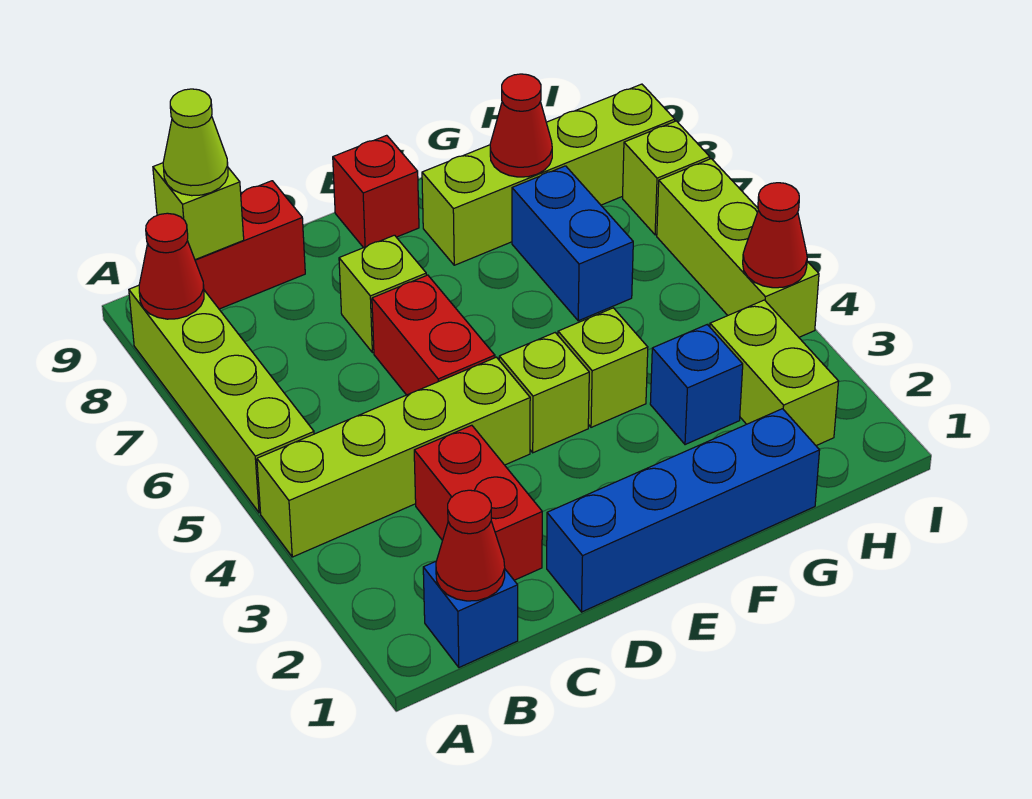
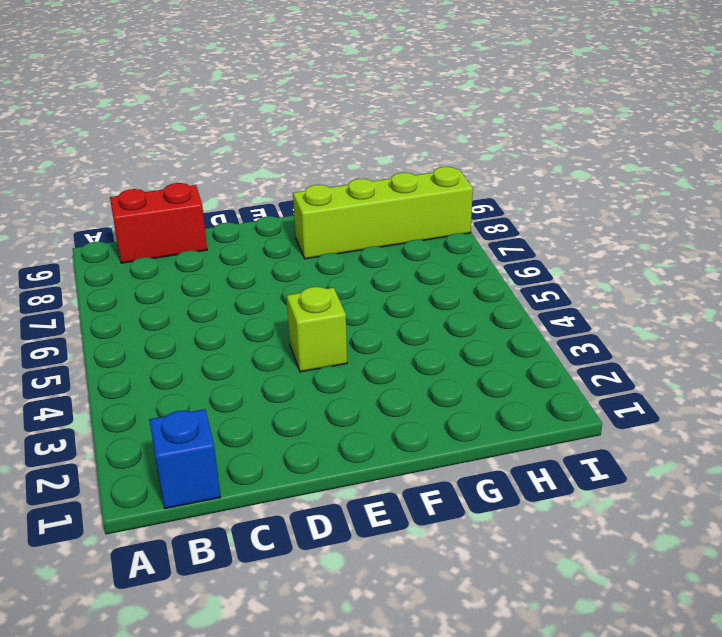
none -> lime brick A4:D4 level 1
none -> lime brick A5:A8 level 1
none -> red brick C2:C3 level 1

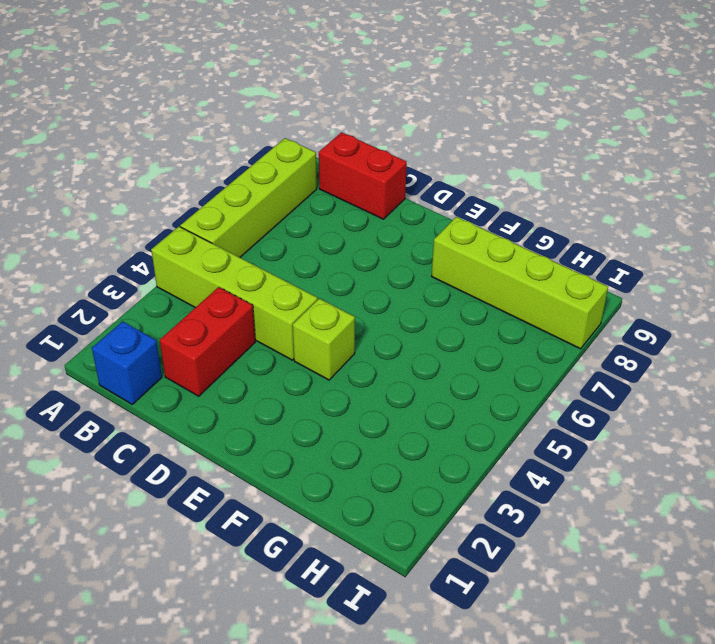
none -> blue brick D1:G1 level 1
none -> red brick D5:D6 level 1
none -> lime brick D7 level 1

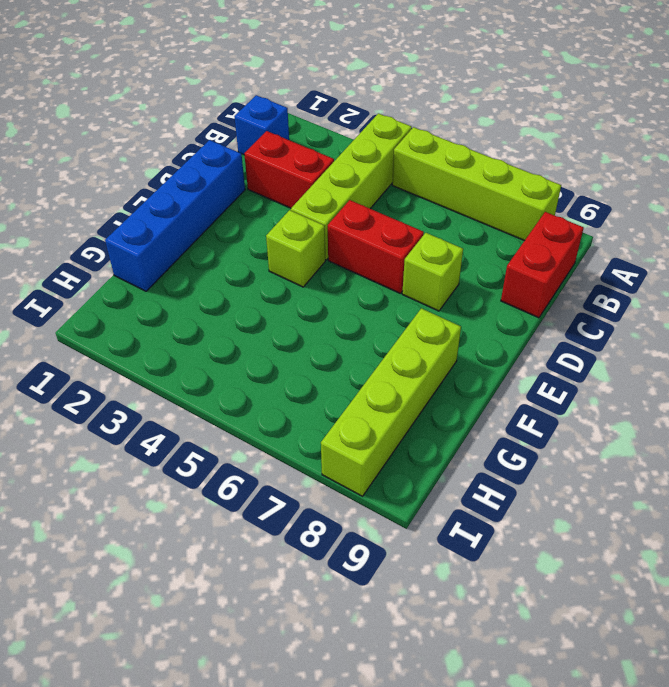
none -> red brick E9 level 1
none -> lime brick F4 level 1
none -> blue brick G3 level 1

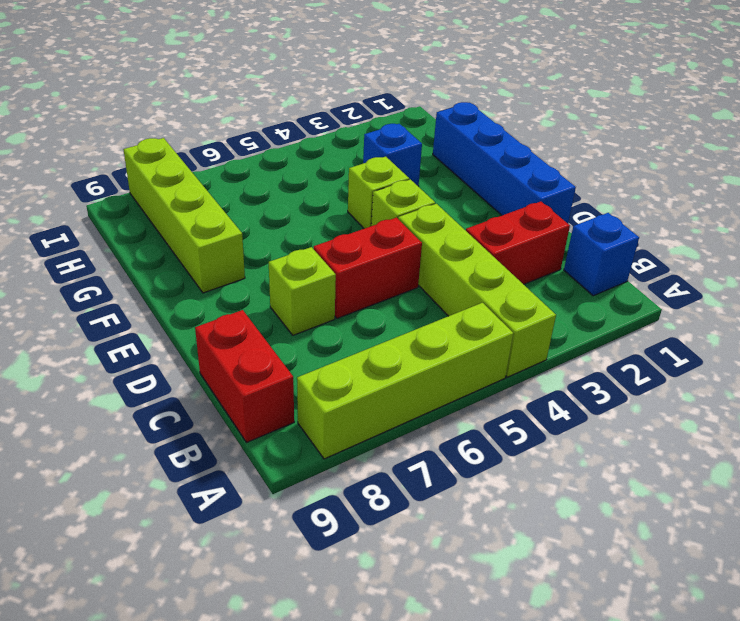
none -> red brick E9 level 1
none -> blue brick G6:G7 level 1
none -> lime brick H2:H3 level 1

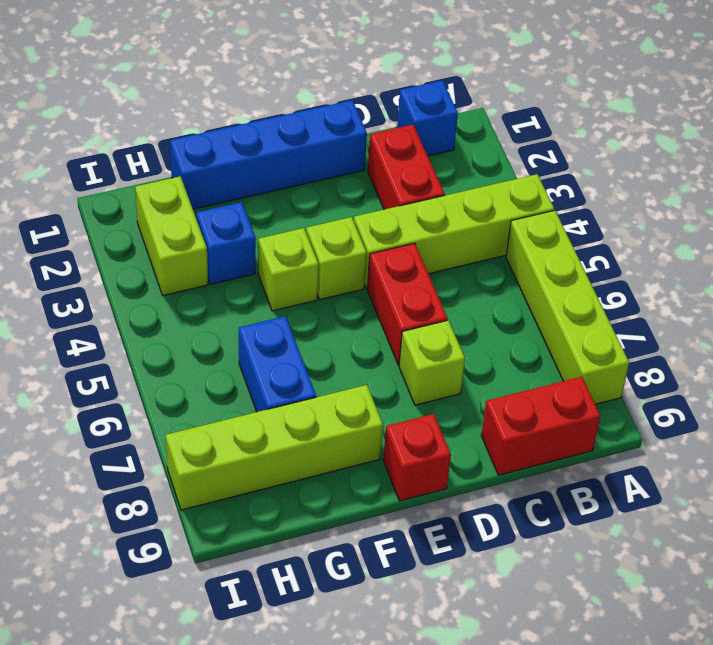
none -> lime brick I4:I6 level 1
none -> lime brick I7 level 1
none -> red cone A8 level 2

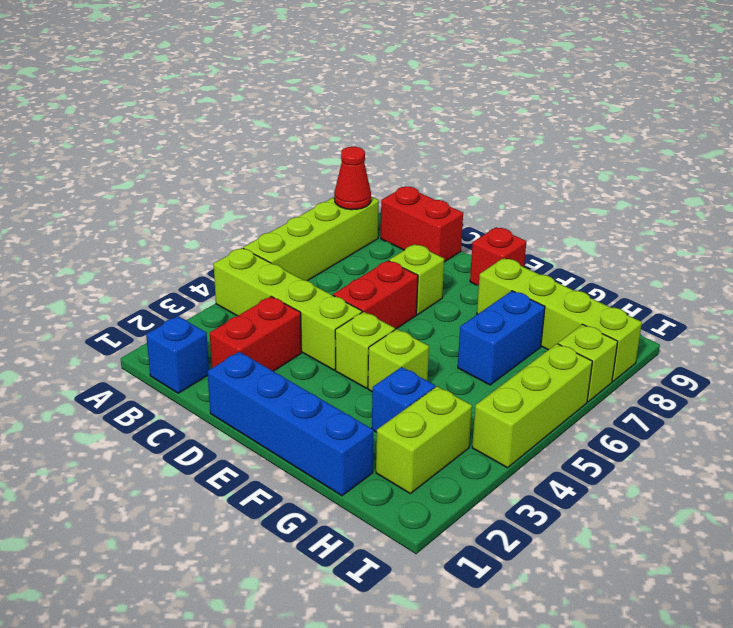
none -> red cone B1 level 2
none -> lime brick B9 level 2
none -> red cone G8 level 2

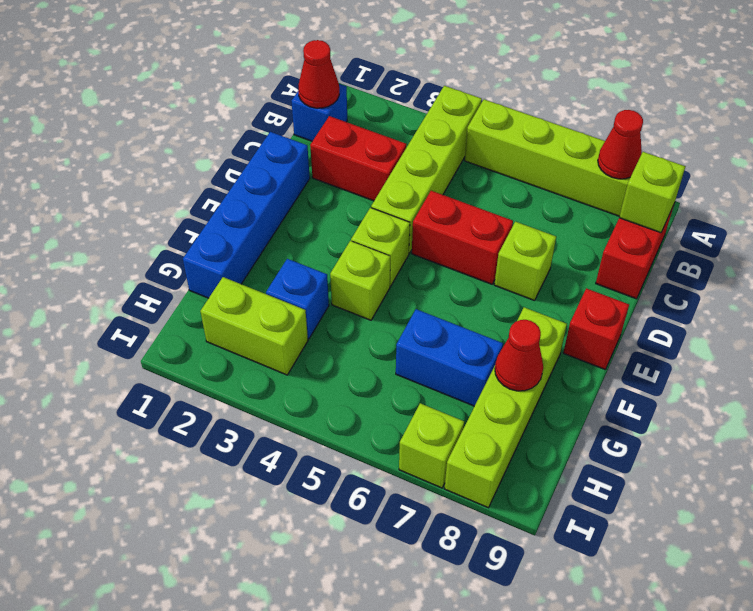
none -> lime brick I4:I6 level 1
none -> red cone I4 level 2
none -> lime cone B9 level 3

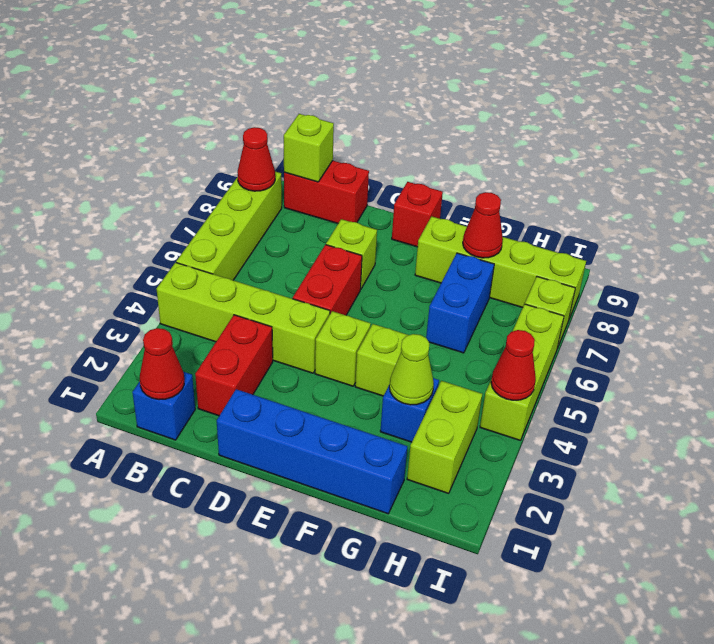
lime cone G3 level 2 -> lime cone B9 level 3

